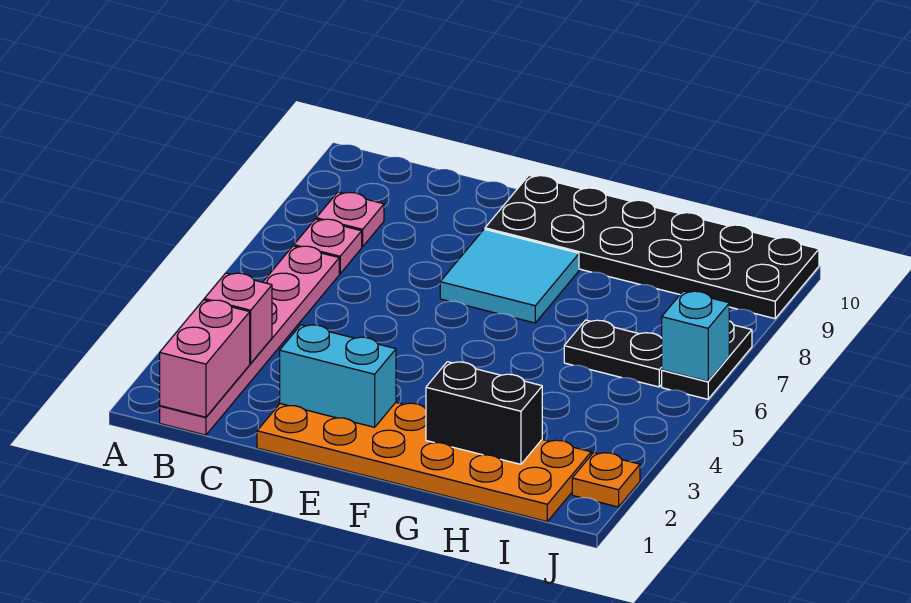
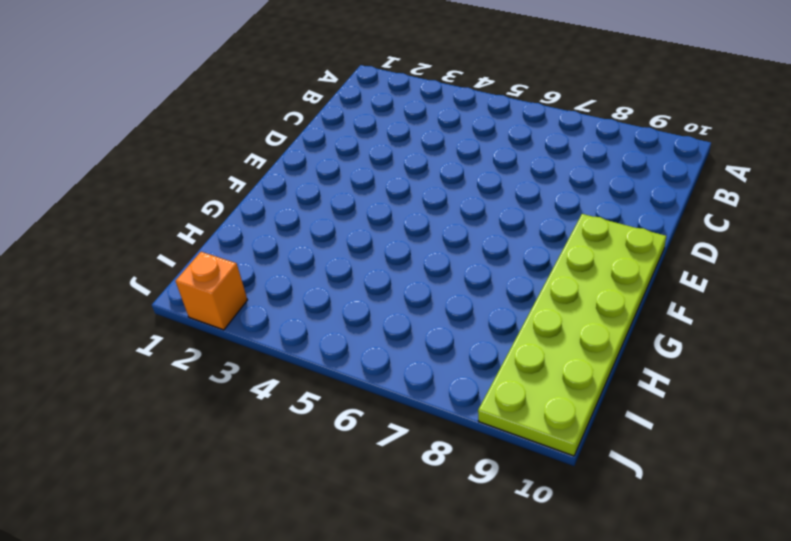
lime plate E9:J10 level 1 -> black plate E9:J10 level 1
orange brick J2 level 1 -> orange plate J2 level 1
none -> pink plate B1:B6 level 1
none -> pink plate B7 level 1
none -> pink plate B8 level 1

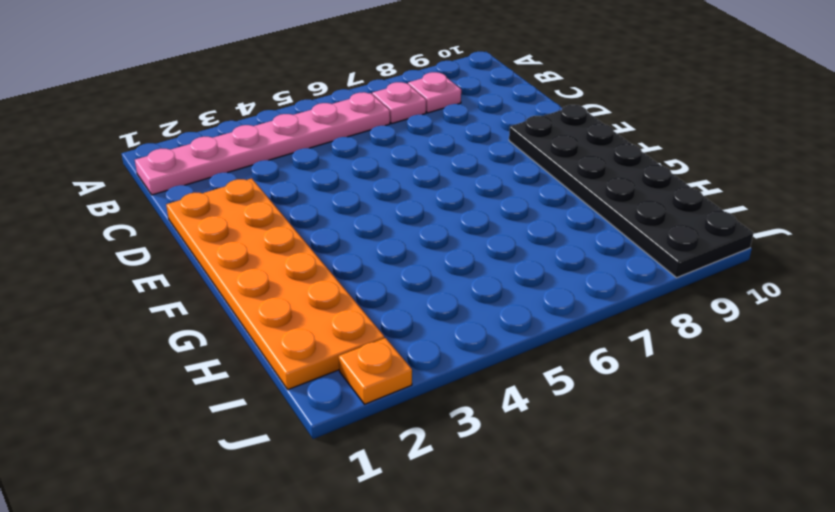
none -> cyan tile E7:F8 level 1
none -> black plate H6:I6 level 1
none -> black plate J6:J7 level 1

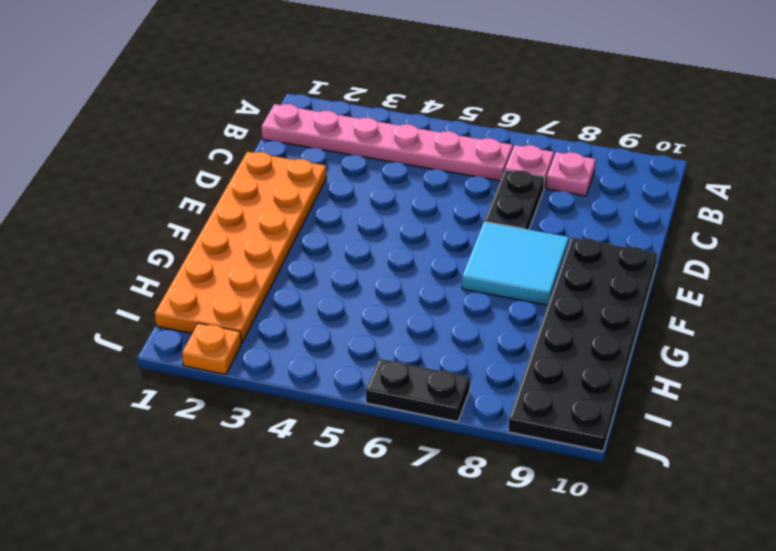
black plate C7:D7 level 1 -> black plate H6:I6 level 1
none -> pink brick B1:B2 level 2
none -> pink brick B3 level 2
none -> cyan brick D2:E2 level 2

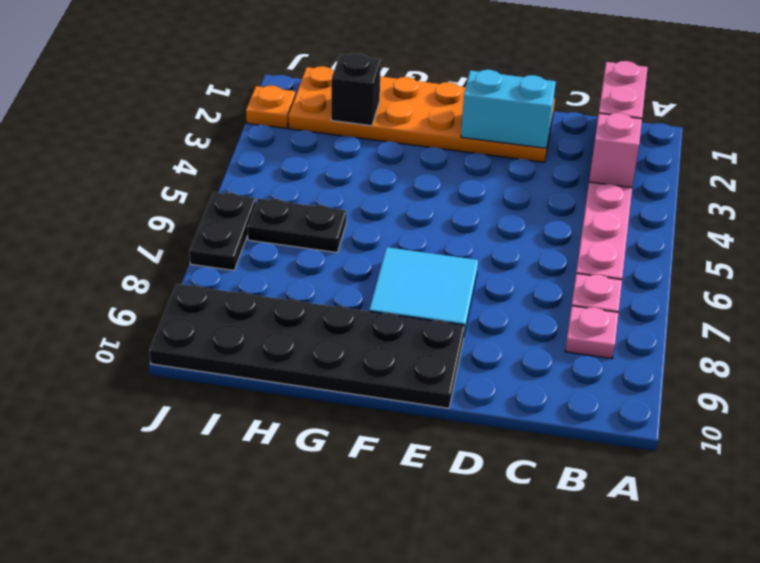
black brick H2 level 2 -> black brick G2:H2 level 2
none -> cyan brick J6 level 2

